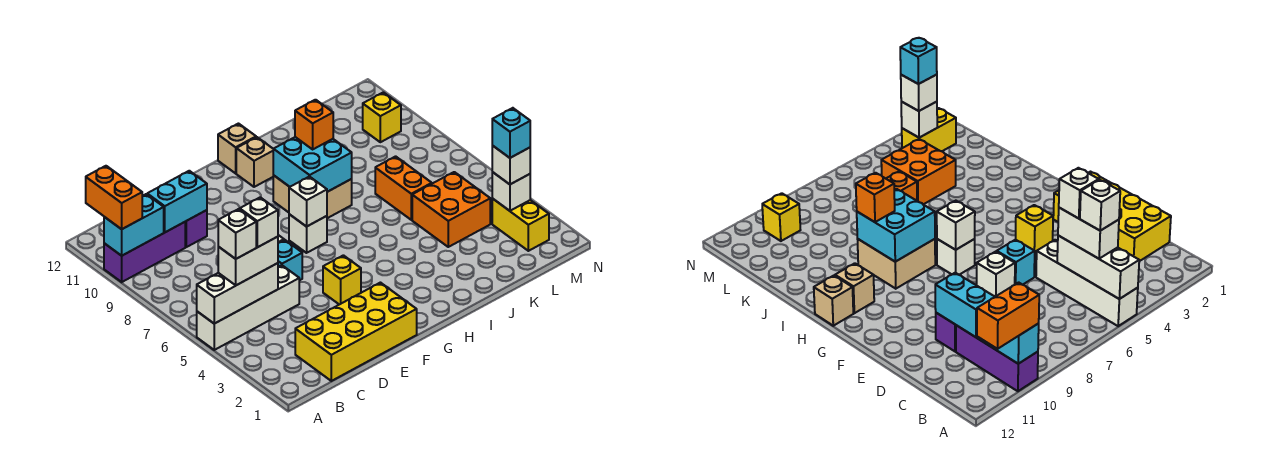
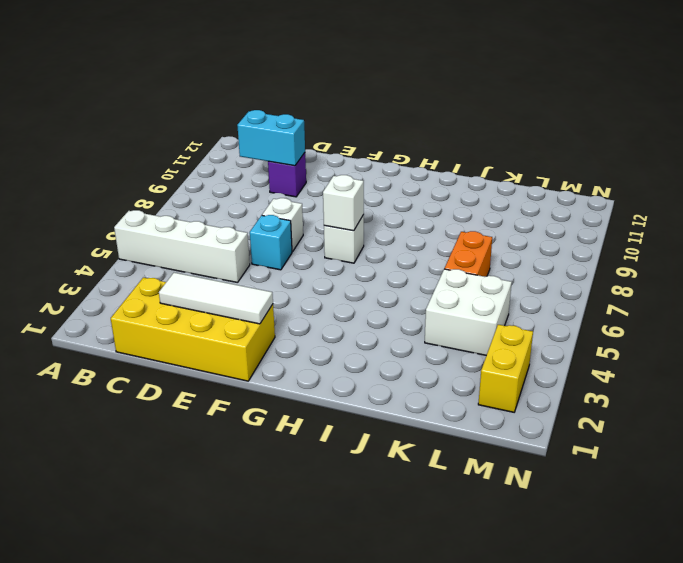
white tile D2:F2 level 2 -> none
white brick K4:L5 level 1 -> orange brick K4:L5 level 1
none -> purple brick A10:C10 level 1
none -> yellow brick F4 level 1
none -> tan brick H8:I9 level 1

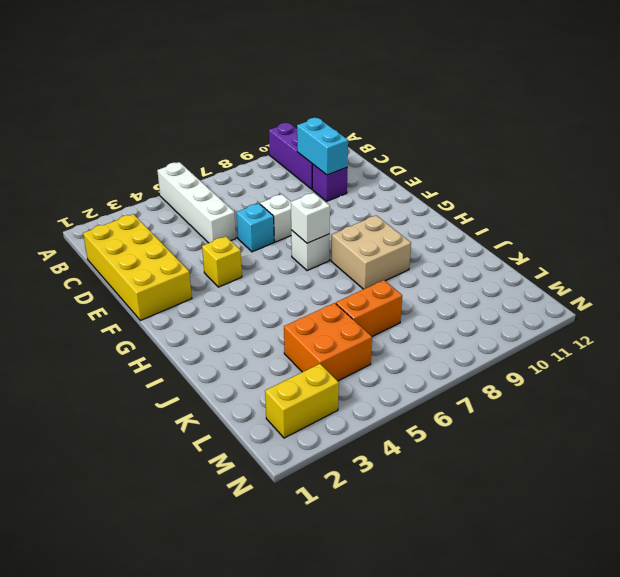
none -> tan brick H11 level 1
none -> tan brick H12 level 1
none -> yellow brick M10 level 1

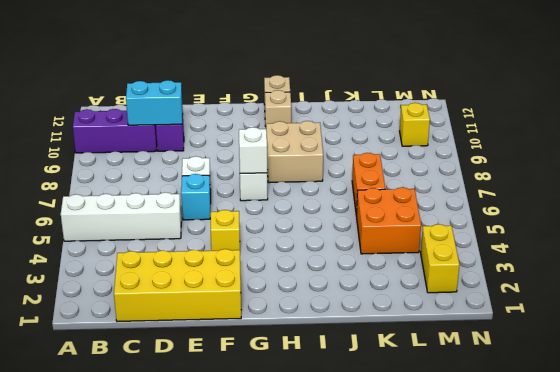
none -> white brick A5:C5 level 2
none -> cyan brick A10:B10 level 2
none -> cyan brick H8:I9 level 2

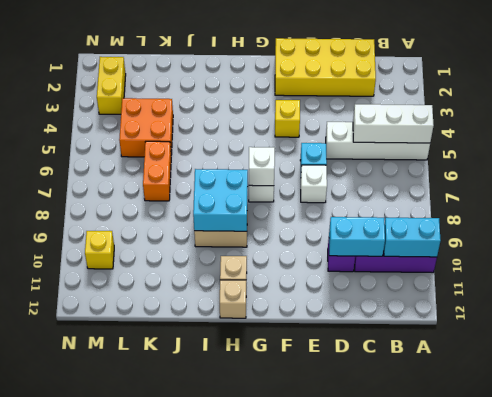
none -> white brick M3 level 2
none -> orange brick A10:A11 level 3
none -> white brick B5:C5 level 3

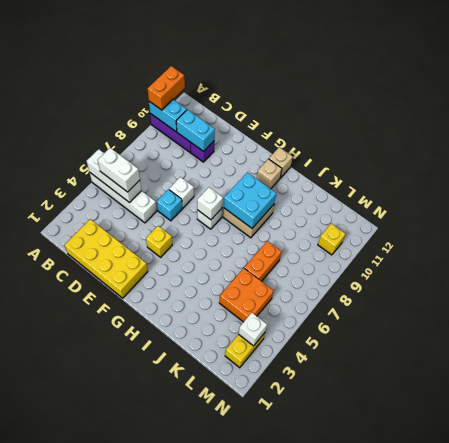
none -> orange brick I9 level 3
none -> white brick M3 level 3
none -> white brick B5 level 4

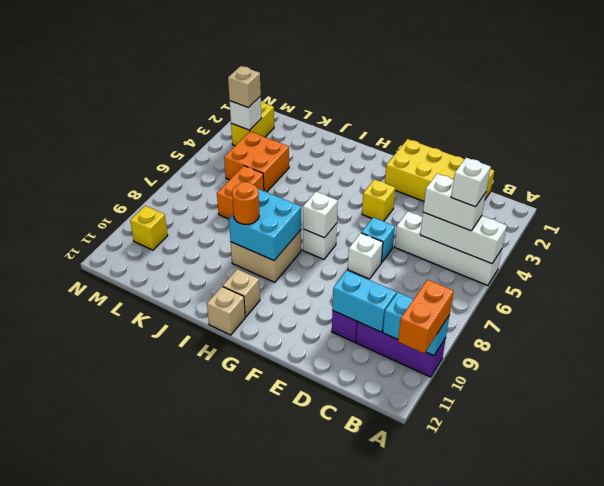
orange round brick I9 level 3 -> orange brick I9 level 3
tan brick M3 level 3 -> white brick M3 level 3
none -> white brick C5 level 4
none -> cyan brick M3 level 4

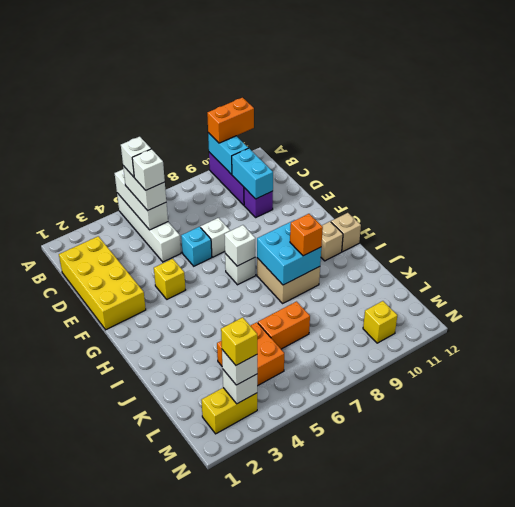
yellow brick M3 level 4 -> cyan brick M3 level 4

